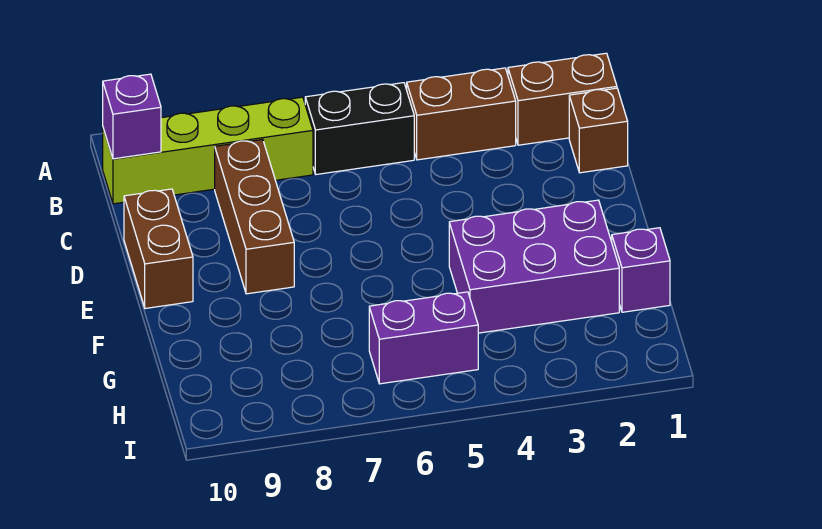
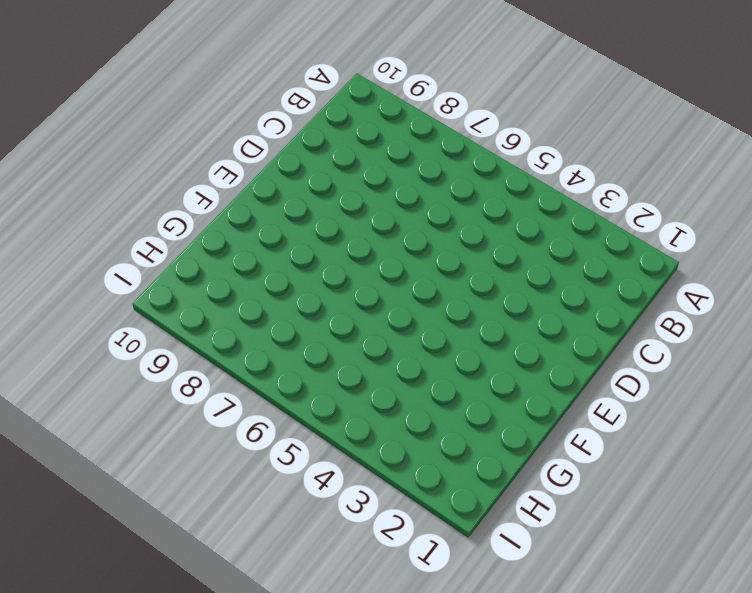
none -> brown brick B1:B2 level 1
none -> brown brick B3:B4 level 1

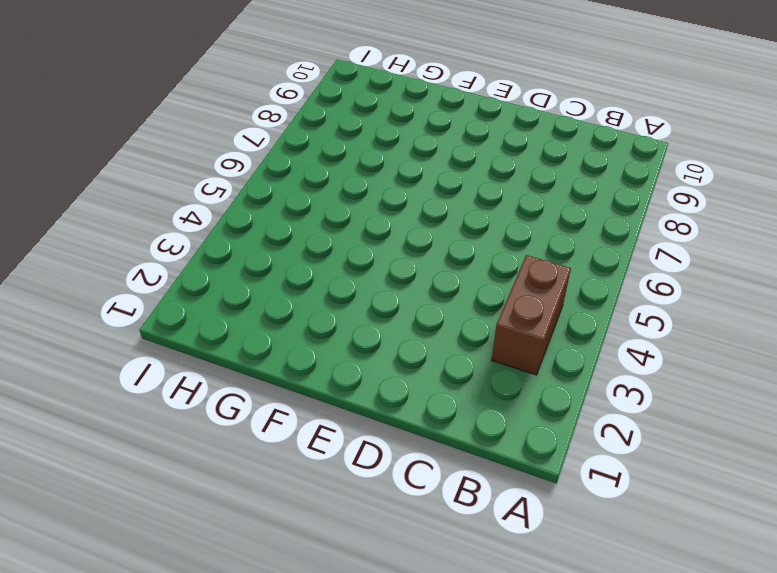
none -> brown brick B1:B2 level 1
none -> black brick B5:B6 level 1

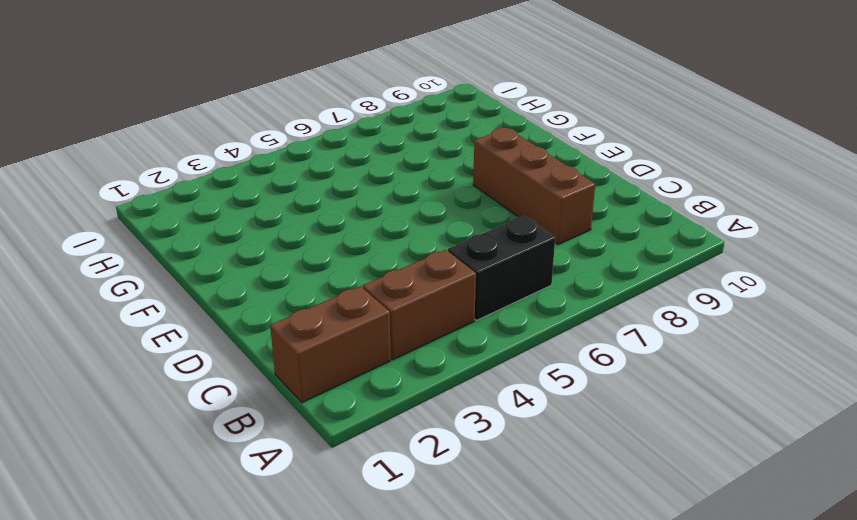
none -> lime brick B7:B10 level 1
none -> brown brick C1 level 1

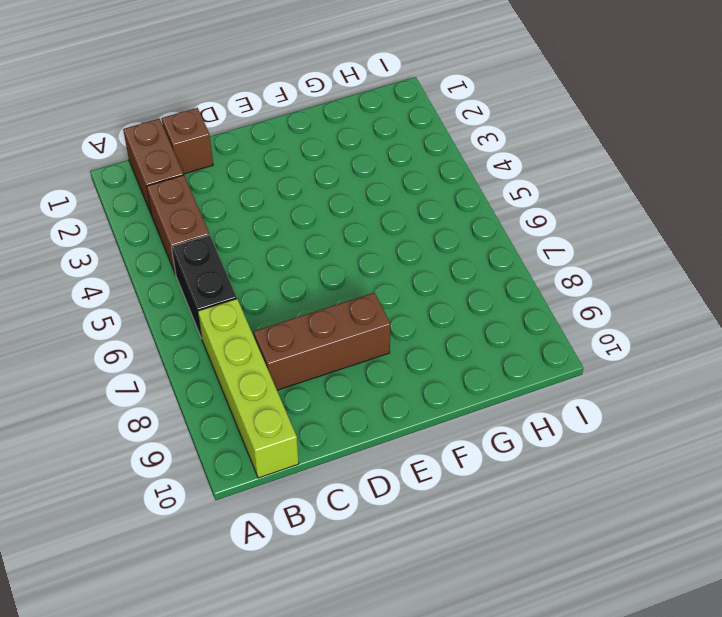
none -> brown brick D10:E10 level 1
none -> purple brick F2:G4 level 1

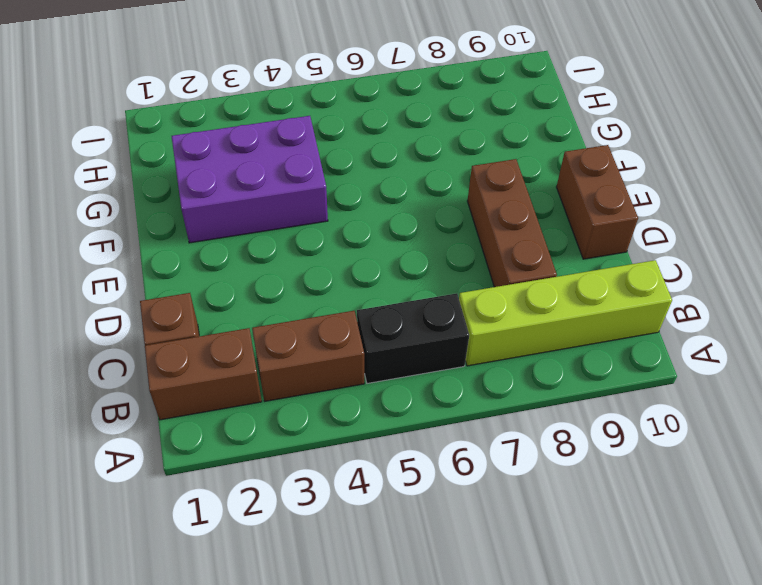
none -> purple brick G1 level 1
none -> purple brick H5:H6 level 1

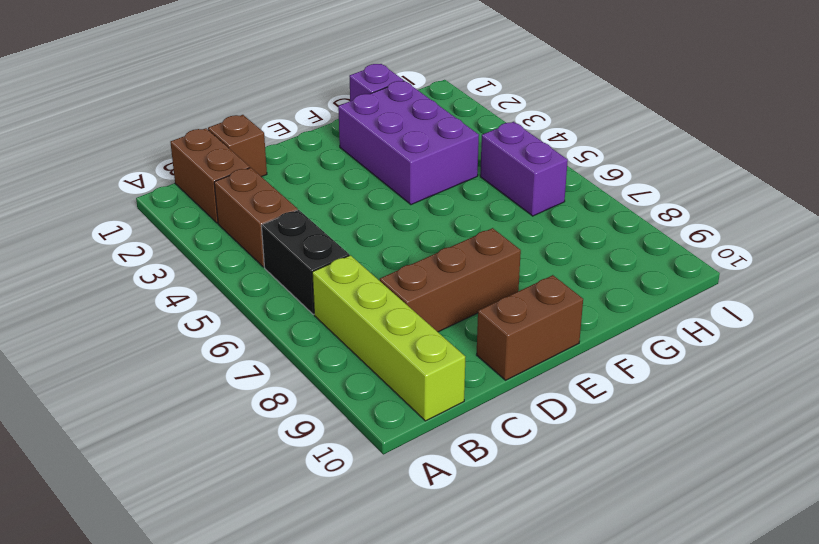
none -> purple brick B10 level 2

